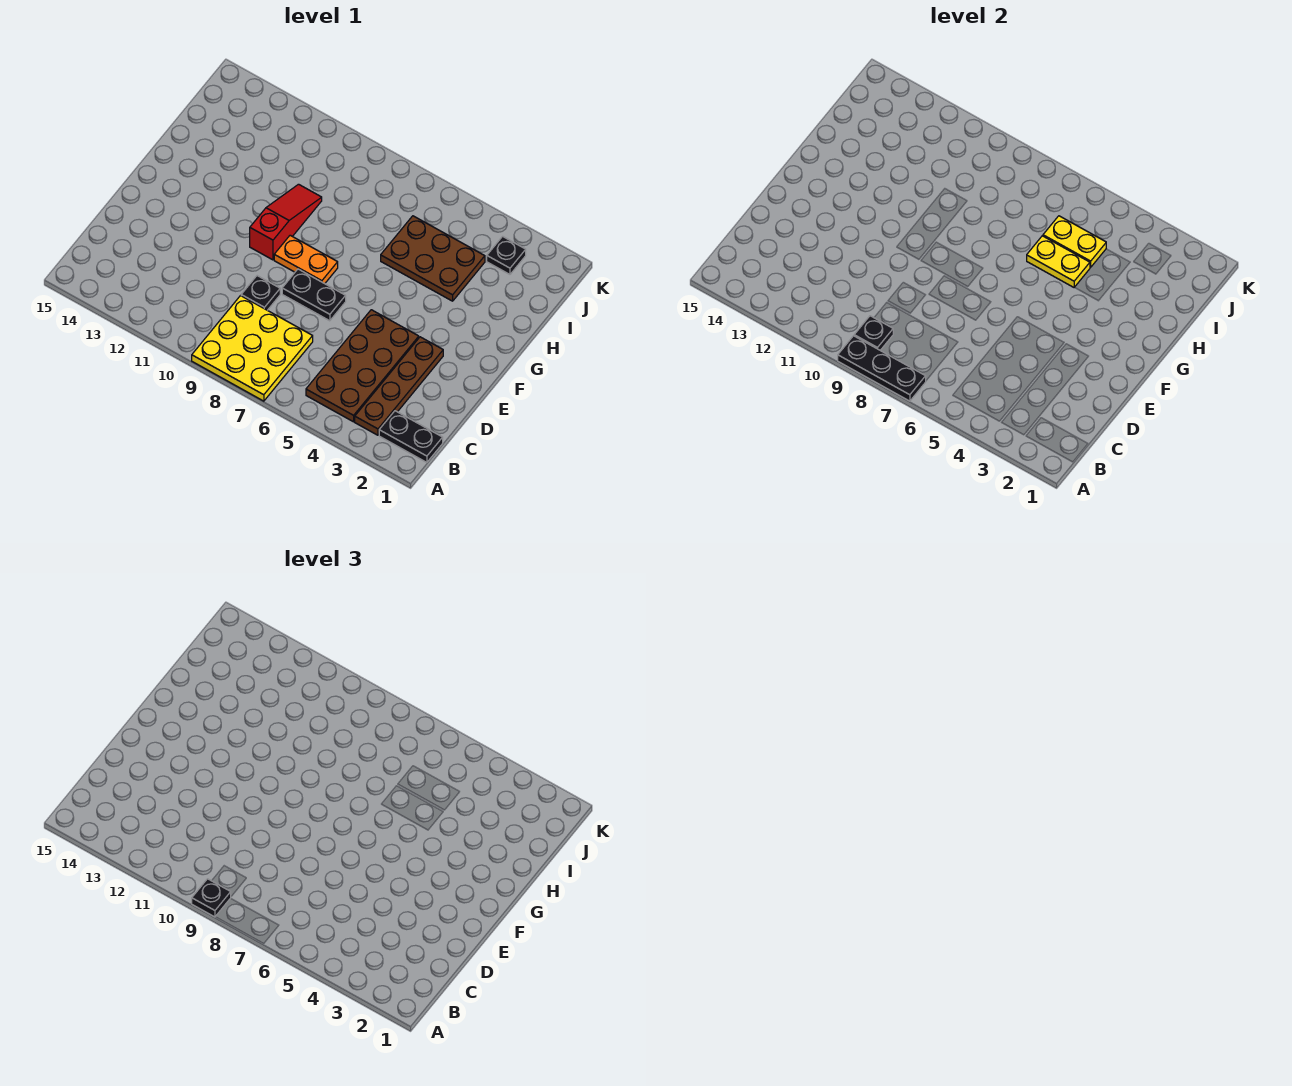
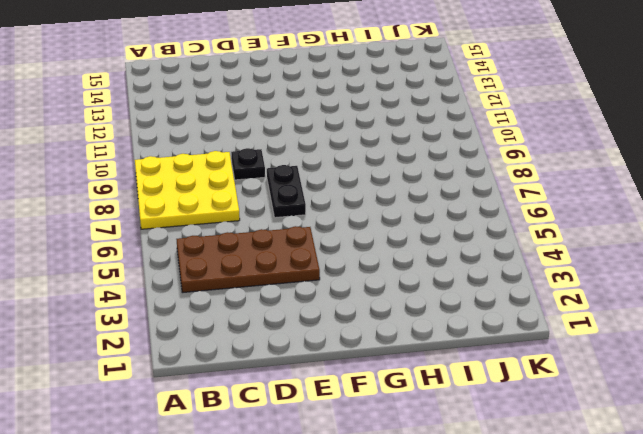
none -> black plate B1:B2 level 1
none -> brown plate B3:E3 level 1
none -> orange plate F8:F9 level 1

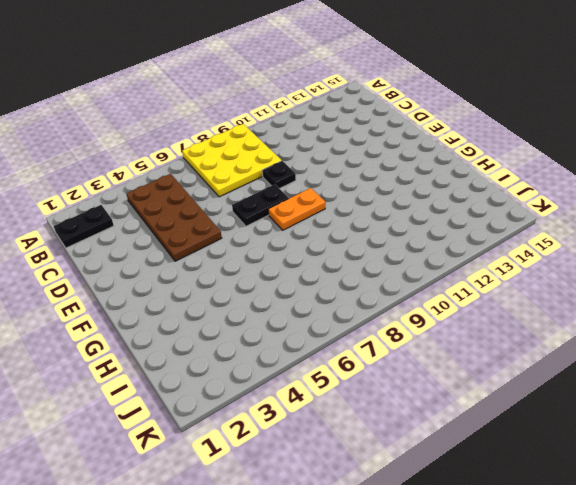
none -> brown plate B3:E3 level 1
none -> red slope F10:H10 level 1 top F
none -> brown plate H4:I6 level 1

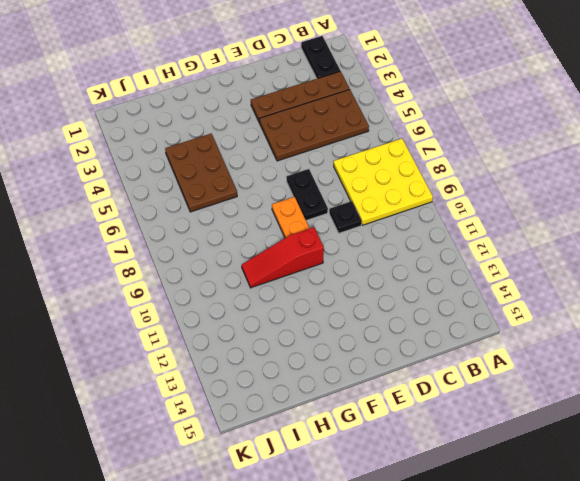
none -> black plate J3 level 1
none -> black plate A7:A9 level 2
none -> black plate B9 level 2

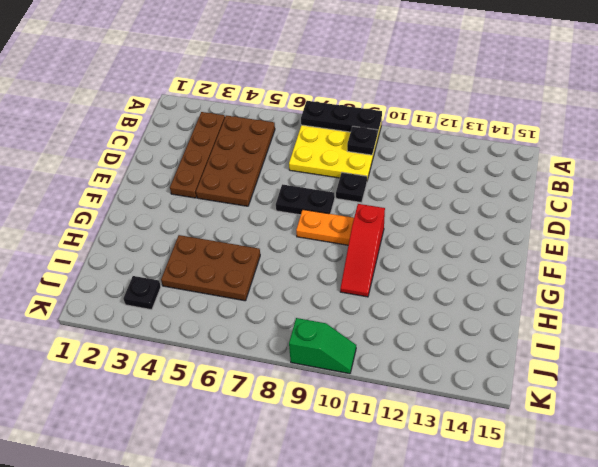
green slope K9:K10 level 1 top 9 -> none
none -> black plate B1:B2 level 1
none -> yellow plate H5:H6 level 2
none -> yellow plate I5:I6 level 2

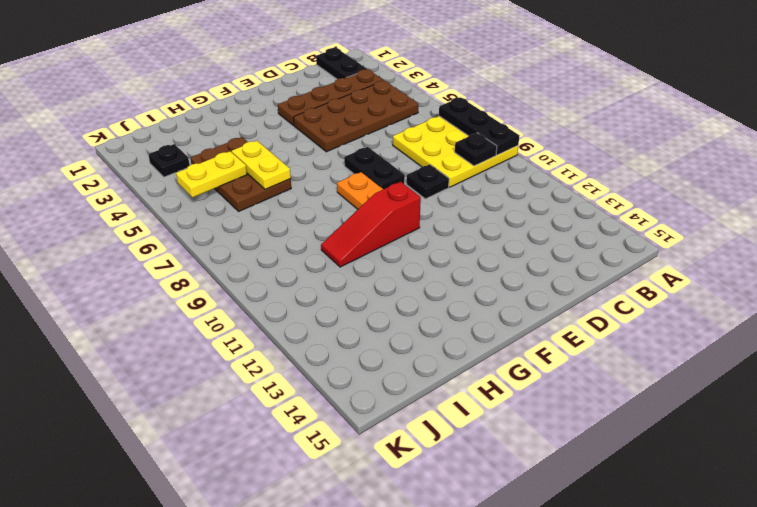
yellow plate I5:J5 level 2 -> yellow plate I5:I6 level 2
none -> black plate A9 level 3

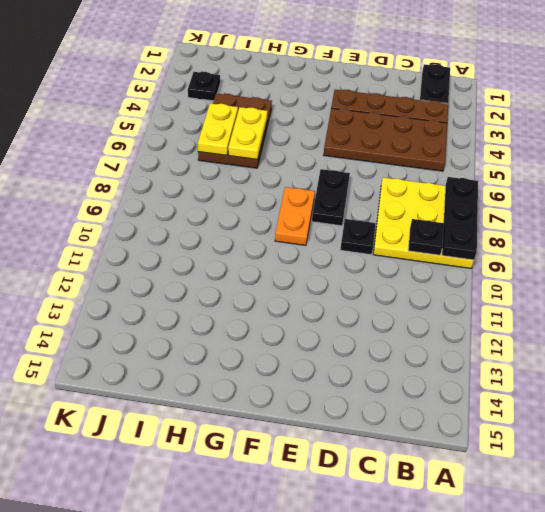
none -> red slope F10:H10 level 1 top F
none -> black plate A9 level 3

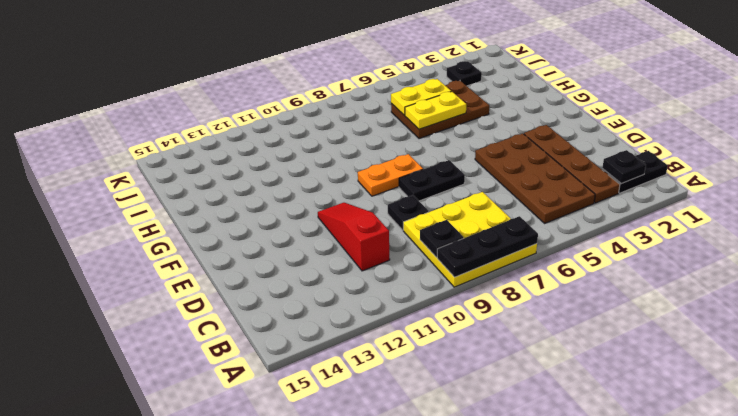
black plate B2 level 2 -> black plate A9 level 3
red slope C11:E11 level 1 top C -> red slope F10:H10 level 1 top F

